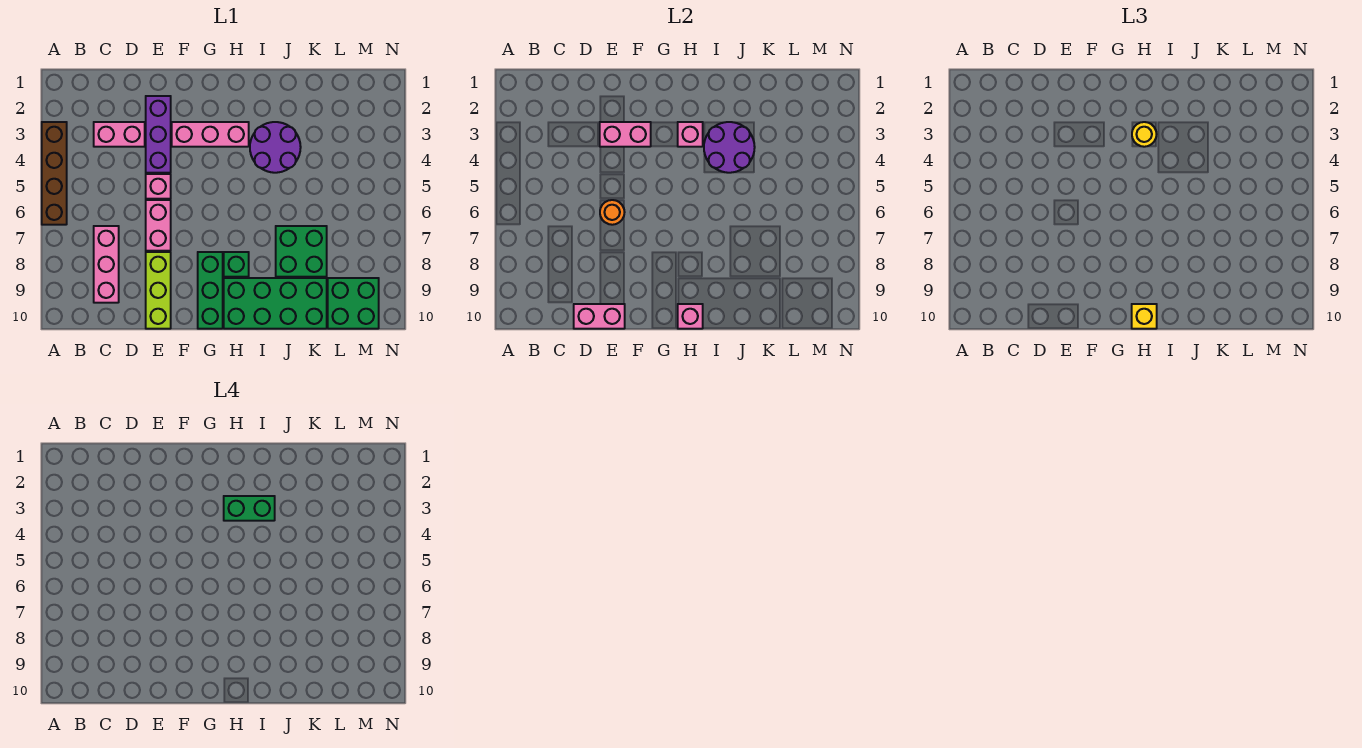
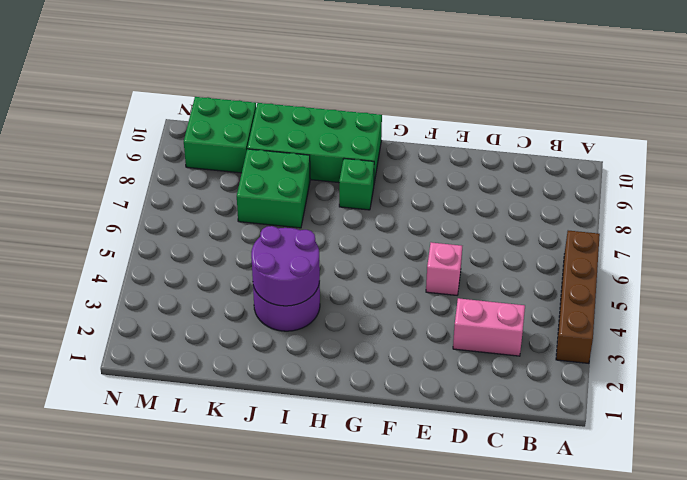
none -> pink brick C7:C9 level 1
none -> purple brick E2:E4 level 1
none -> pink brick E6:E7 level 1

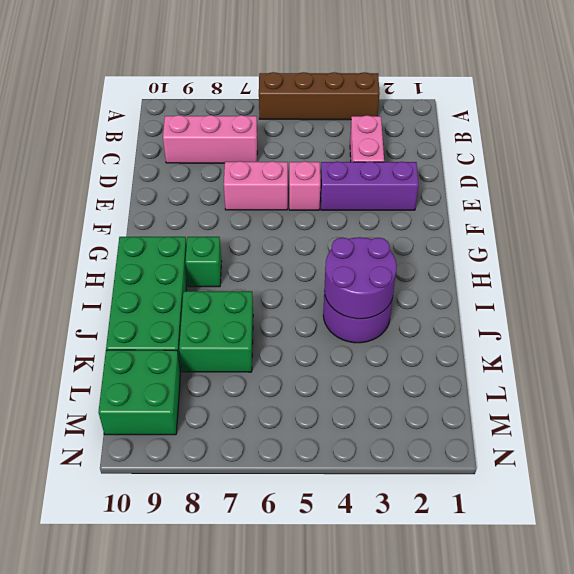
none -> lime brick E8:E10 level 1
none -> pink brick F3:H3 level 1
none -> green brick G8:G10 level 1

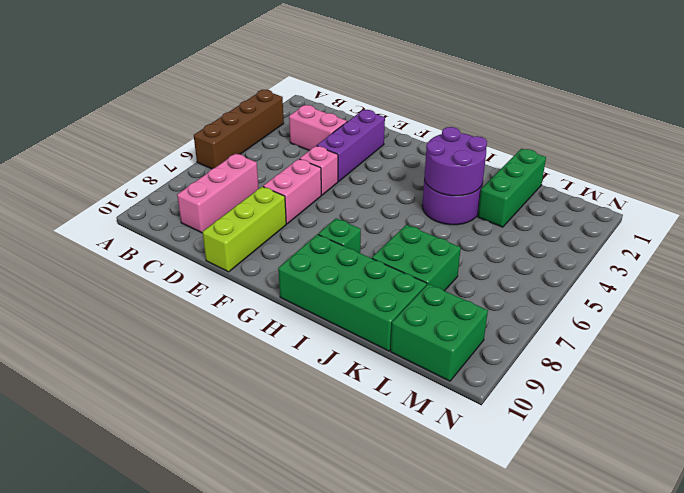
green brick K1:K3 level 1 -> green brick G8:G10 level 1
none -> pink brick F3:H3 level 1
none -> pink brick D10:E10 level 2
none -> pink brick E3:F3 level 2

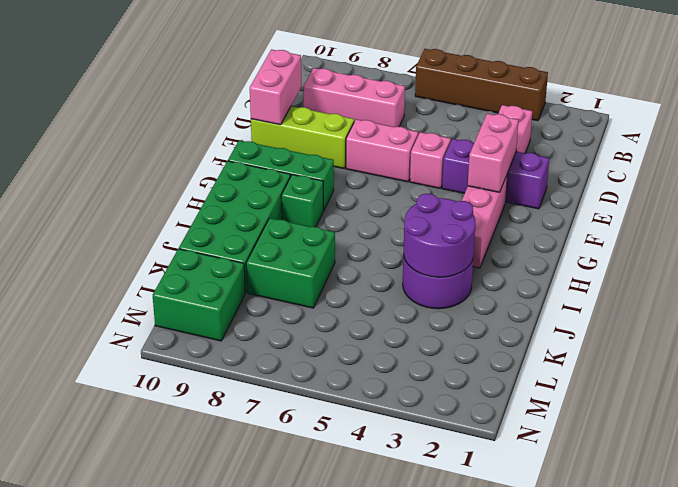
none -> orange round brick E6 level 2
none -> pink brick H3 level 2
none -> pink brick H10 level 2

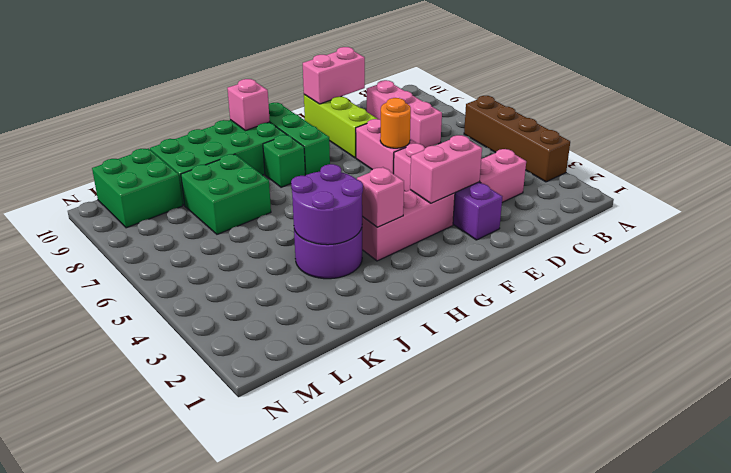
none -> yellow round brick H3 level 3
none -> yellow brick H10 level 3
none -> green brick H3:I3 level 4

